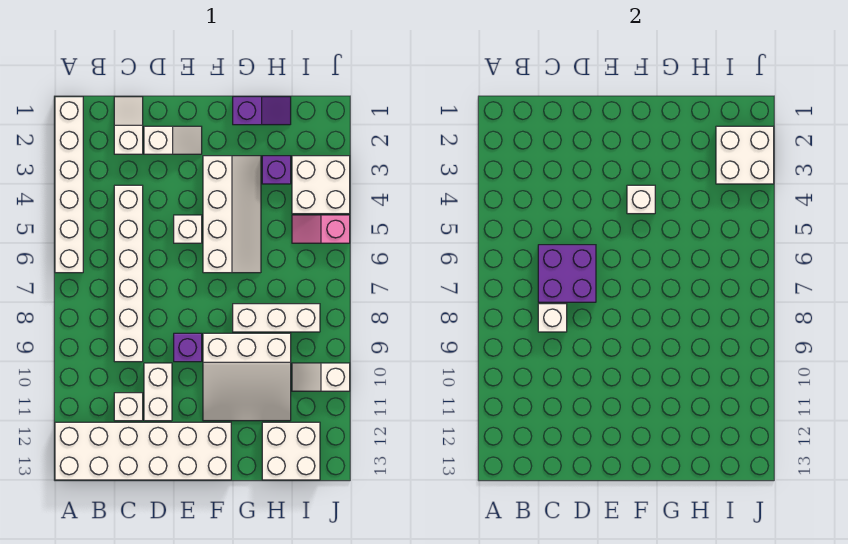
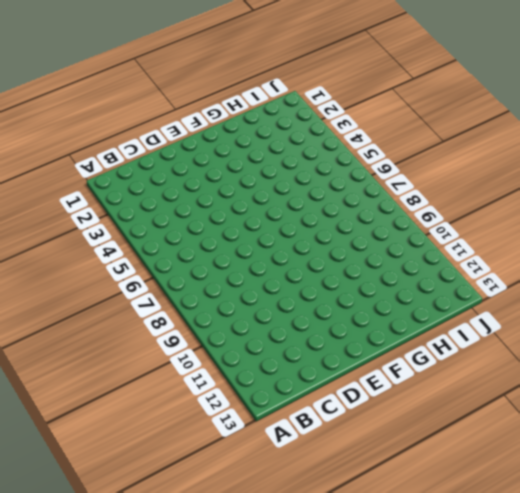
none -> white brick A1:A6 level 1
none -> white brick A12:F13 level 1
none -> white slope C1:C2 level 1 top 2

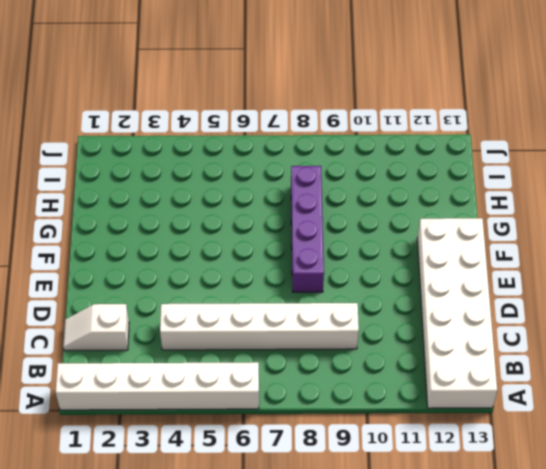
purple brick E8:H8 level 1 -> white brick G8:I8 level 1
none -> white brick C11 level 1
none -> white slope D2:E2 level 1 top D
none -> white brick D10:D11 level 1

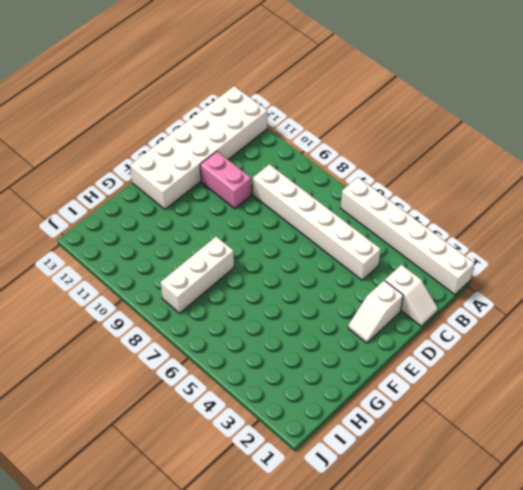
pink brick D10:D11 level 1 -> white brick D10:D11 level 1
none -> white brick C11 level 1
none -> white brick E5 level 1
none -> purple brick E9 level 1

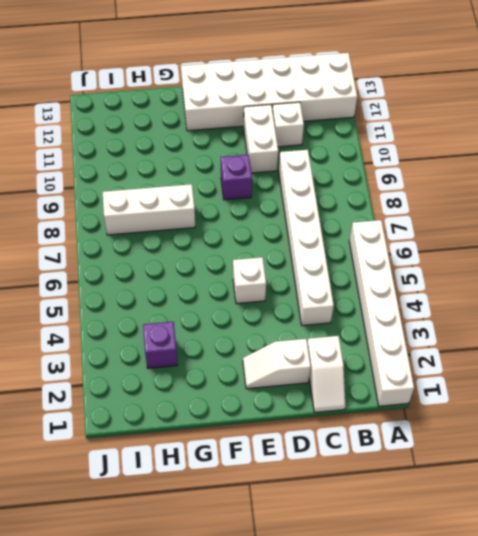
none -> white slope F3:G6 level 1 top F
none -> white slope F9:H11 level 1 top 9
none -> purple slope G1:H1 level 1 top G

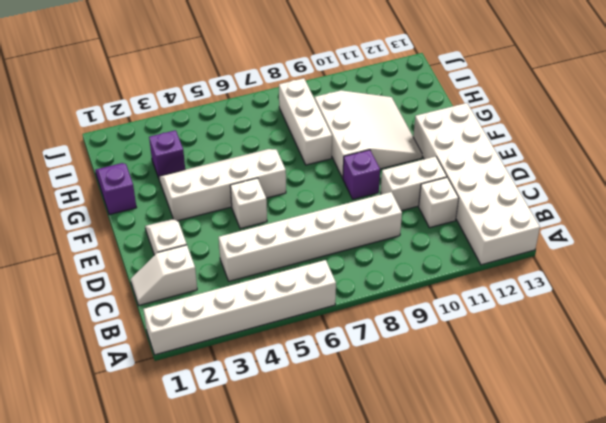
none -> white brick H12:I13 level 1
none -> white brick I3:J4 level 1
none -> pink slope I5:J5 level 1 top J

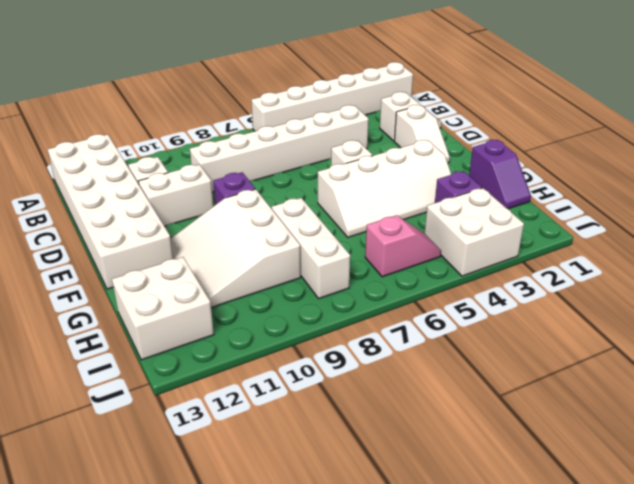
pink slope I5:I6 level 1 top 6 -> pink slope I5:J5 level 1 top J
none -> white slope I10:J10 level 1 top J
none -> purple brick C6:D7 level 2
none -> white brick C8 level 2

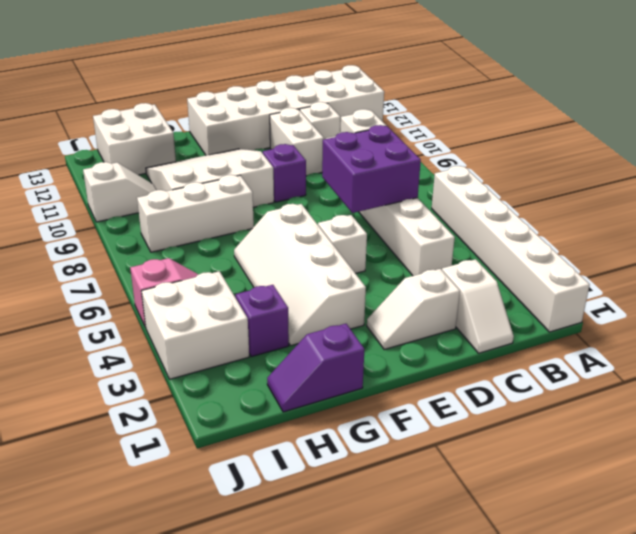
none -> white brick F4 level 2
none -> white brick I2:J3 level 2

